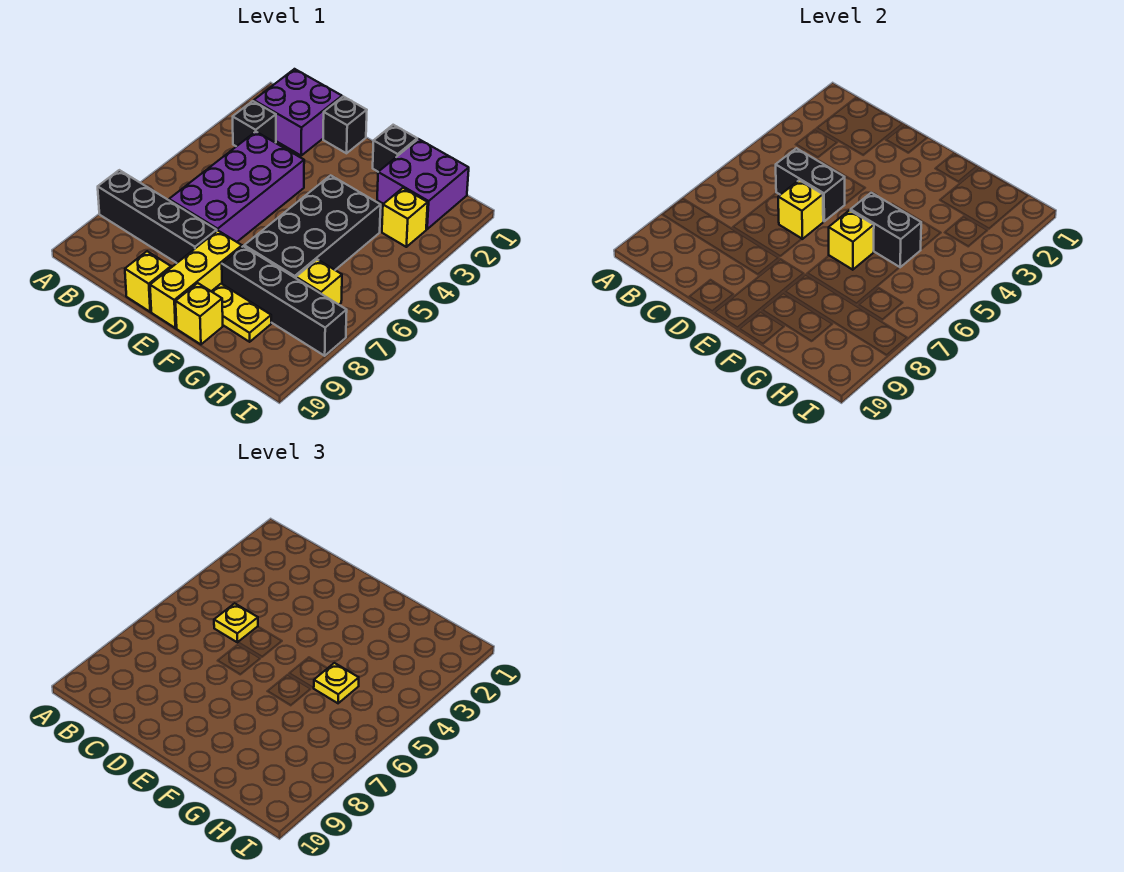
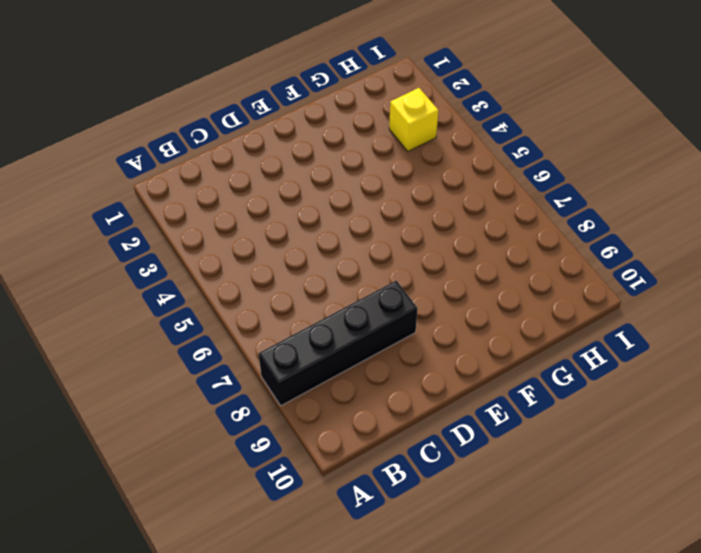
none -> purple brick B1:C2 level 1
none -> black brick B3 level 1
none -> purple brick C4:D7 level 1

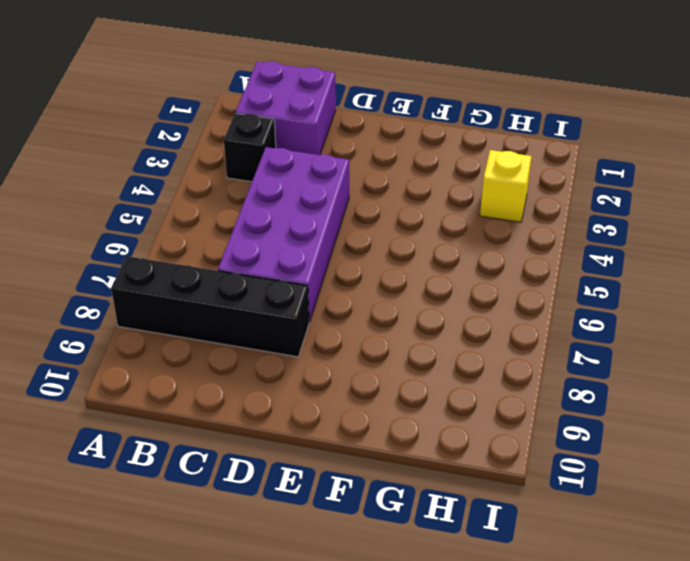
none -> black brick D1 level 1
none -> yellow brick D10 level 1
none -> yellow brick E8:E10 level 1

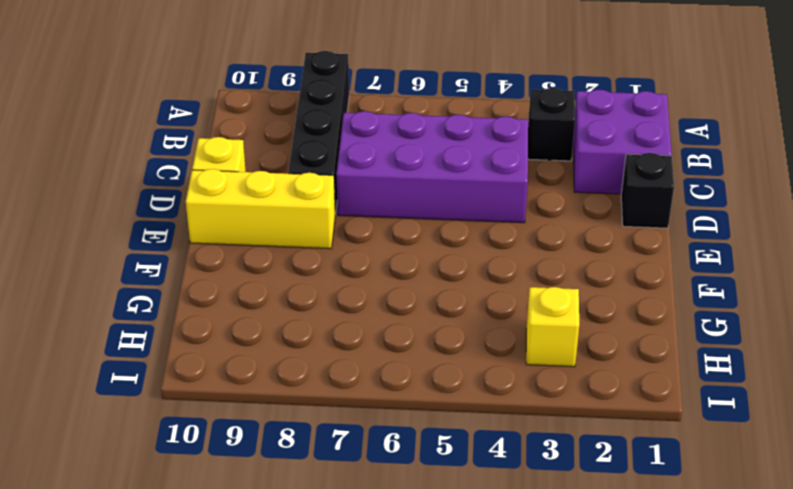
none -> black brick F1 level 1
none -> black brick F4:G7 level 1
none -> black brick F8:I8 level 1

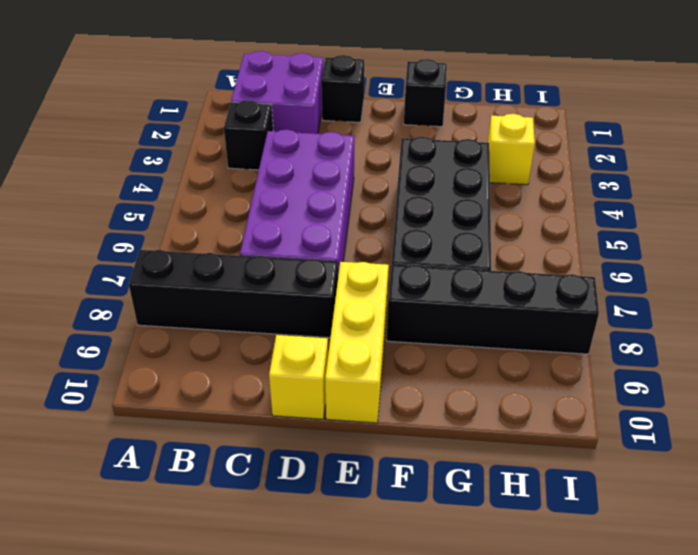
none -> yellow plate F9:G9 level 1
none -> yellow brick F10 level 1
none -> purple brick G1:H2 level 1

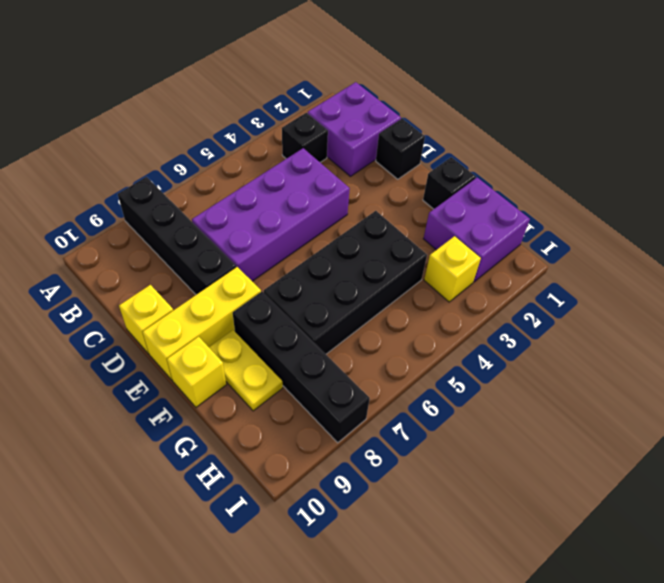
none -> yellow brick H7 level 1
none -> black brick C5:D5 level 2
none -> yellow brick D6 level 2

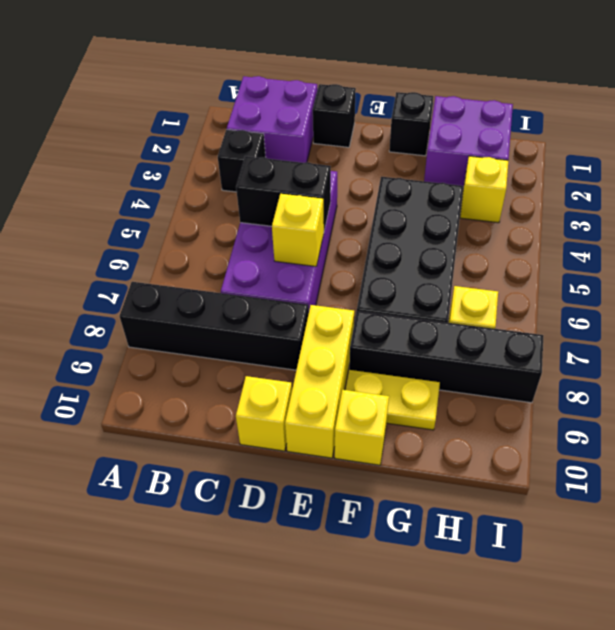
none -> black brick F5:G5 level 2
none -> yellow brick F6 level 2
none -> yellow plate C5 level 3

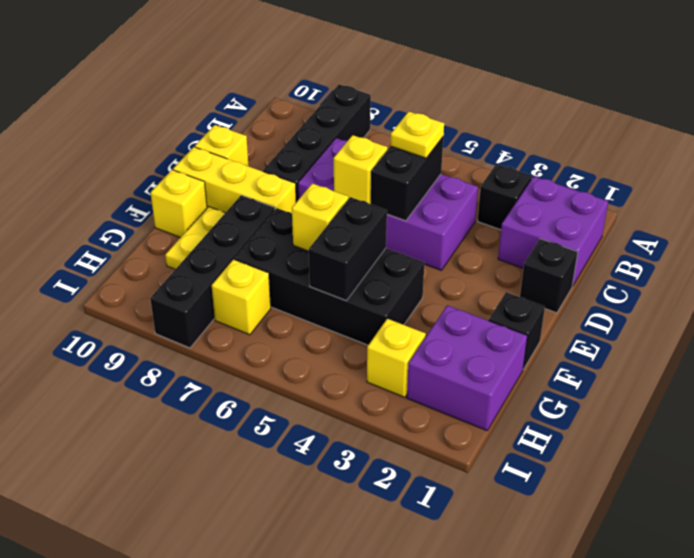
none -> yellow plate G5 level 3

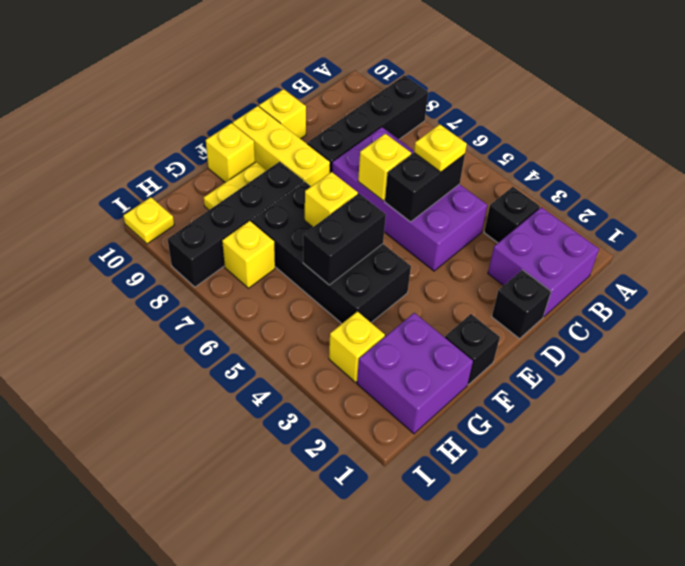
yellow plate I10 level 1 -> yellow plate G5 level 3

